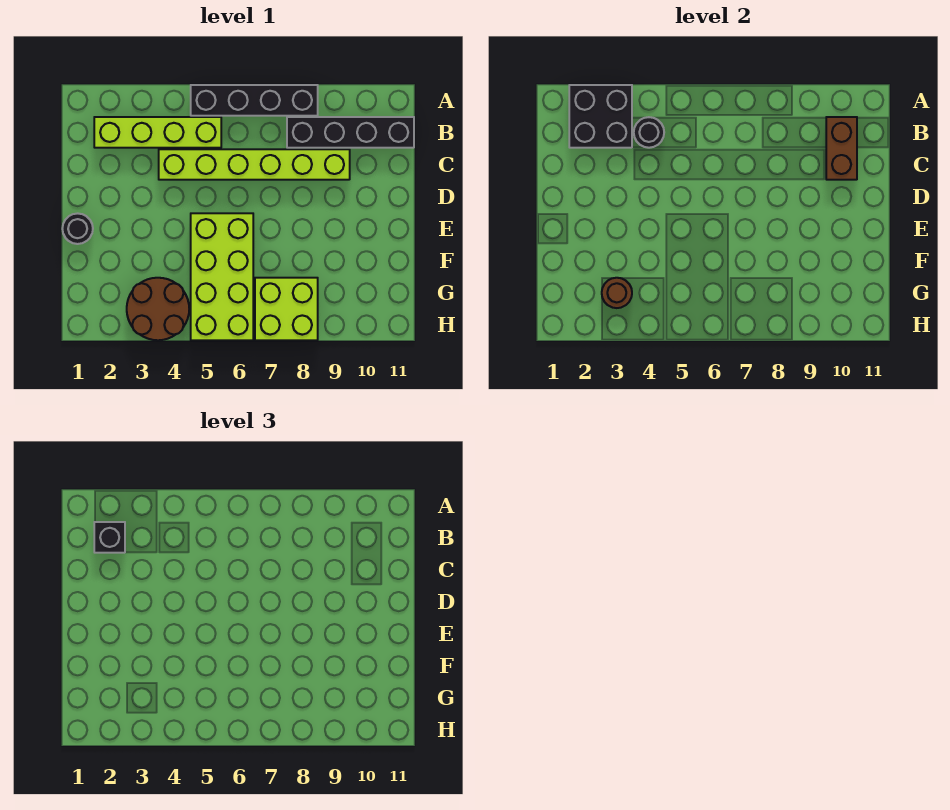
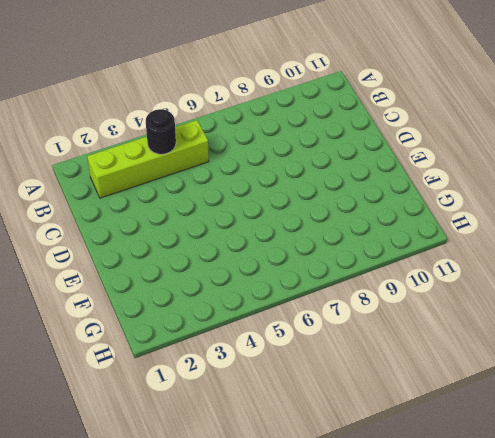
none -> black brick A5:A8 level 1
none -> black brick B8:B11 level 1
none -> lime brick C4:C9 level 1

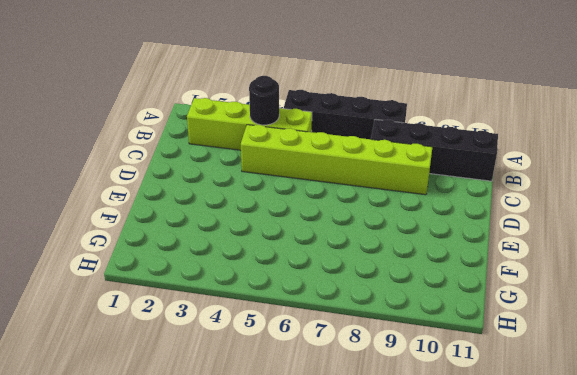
none -> black round brick E1 level 1
none -> lime brick E5:H6 level 1
none -> brown round brick G3:H4 level 1

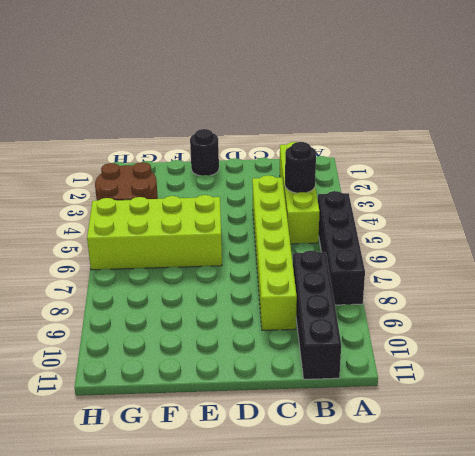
none -> lime brick G7:H8 level 1
none -> black brick A2:B3 level 2
none -> brown brick B10:C10 level 2

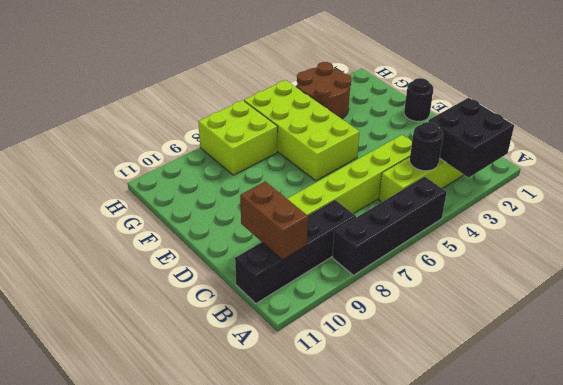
none -> brown round brick G3 level 2
none -> black brick B2 level 3

